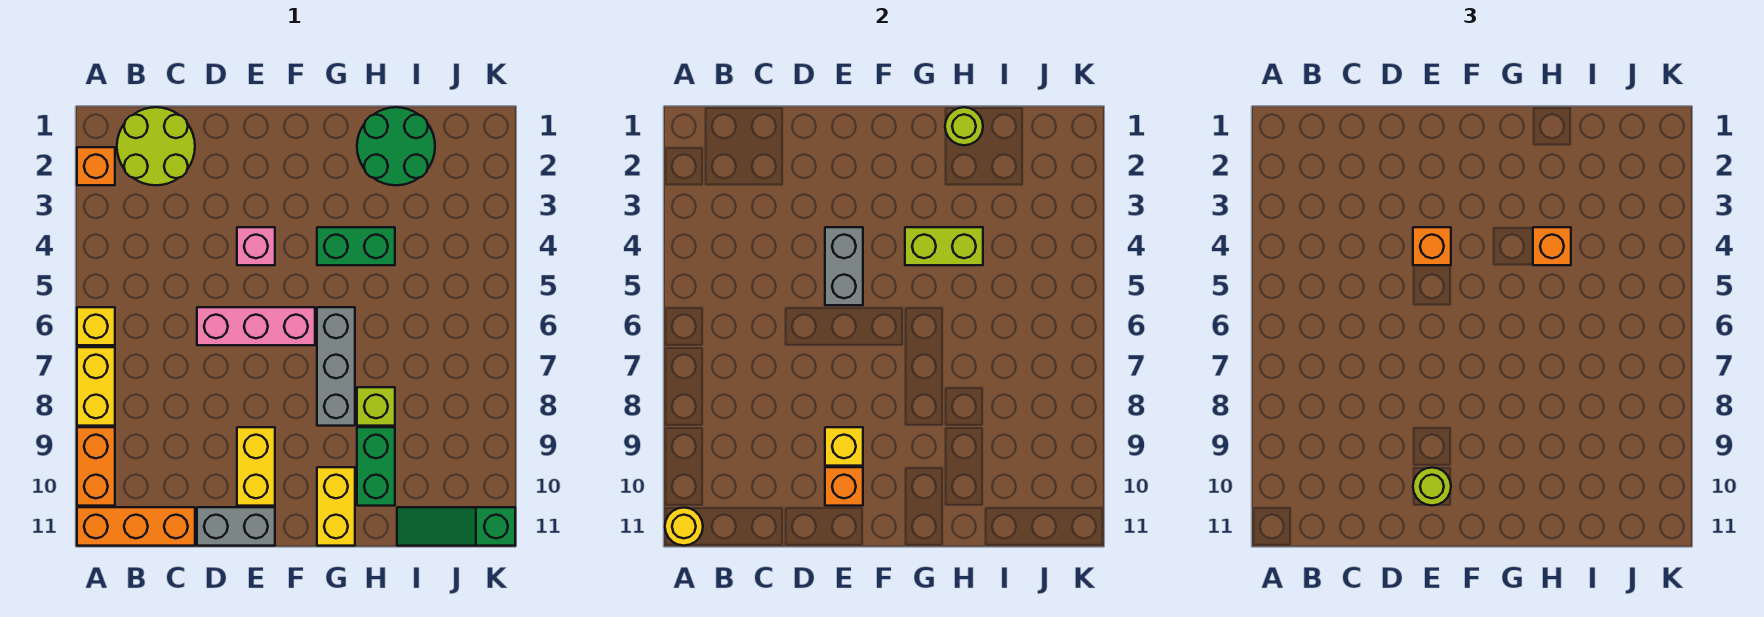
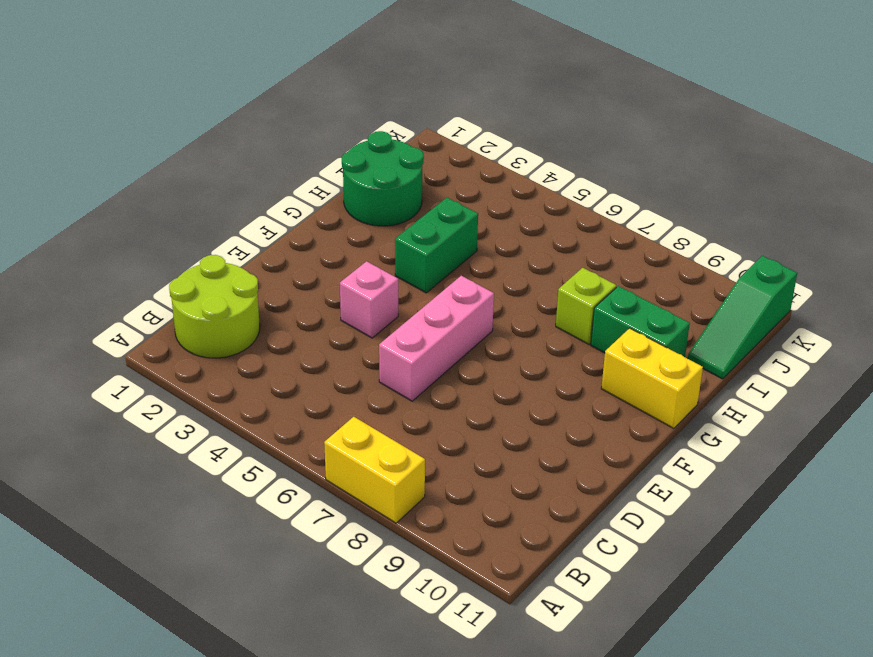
none -> orange brick A2 level 1
none -> yellow brick A6 level 1
none -> orange brick A9:A10 level 1

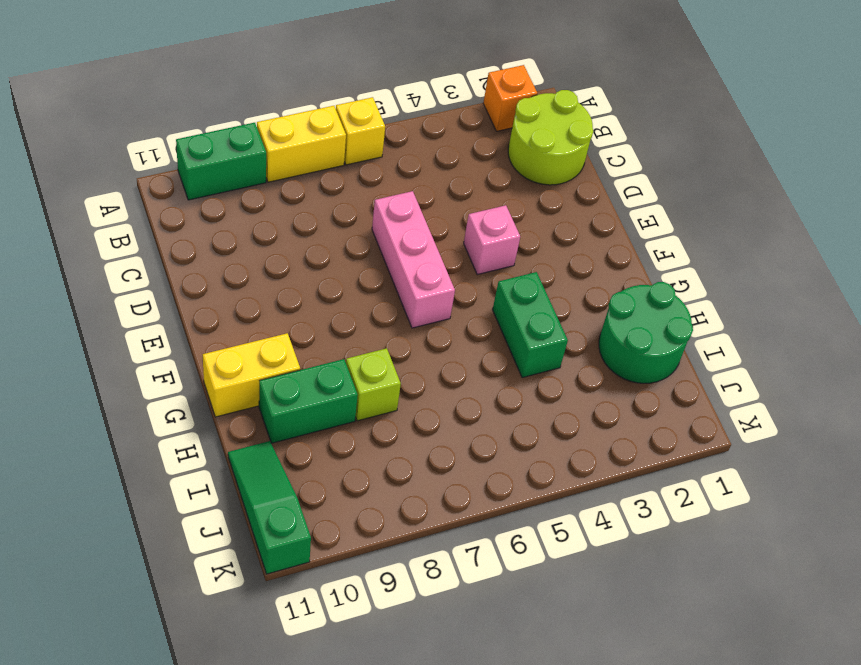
green brick A9:A10 level 1 -> orange brick A9:A10 level 1
none -> orange brick A11:C11 level 1
none -> grey brick D11:E11 level 1
none -> yellow brick E9:E10 level 1

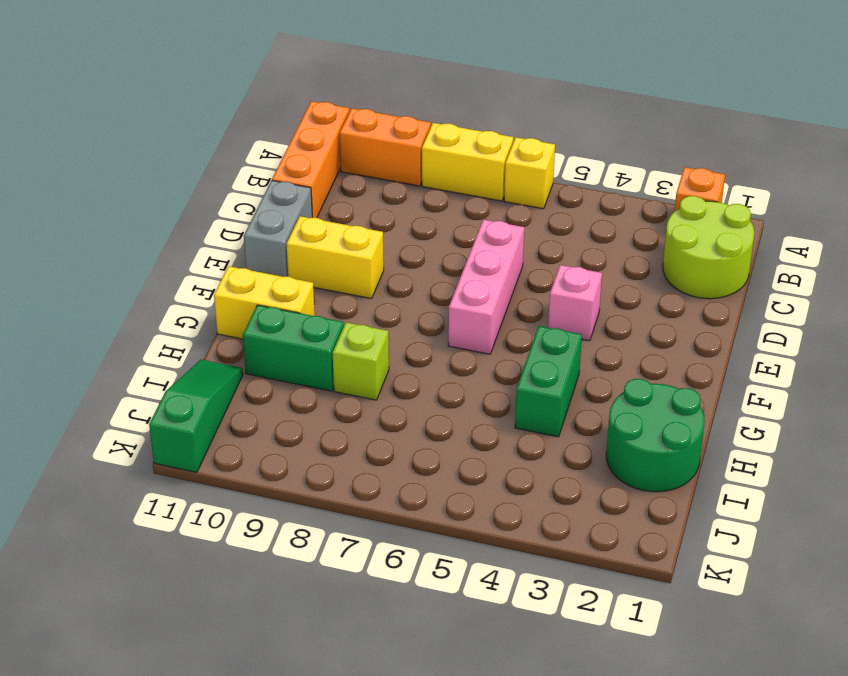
none -> grey brick G6:G8 level 1
none -> yellow round brick A11 level 2
none -> grey brick E4:E5 level 2

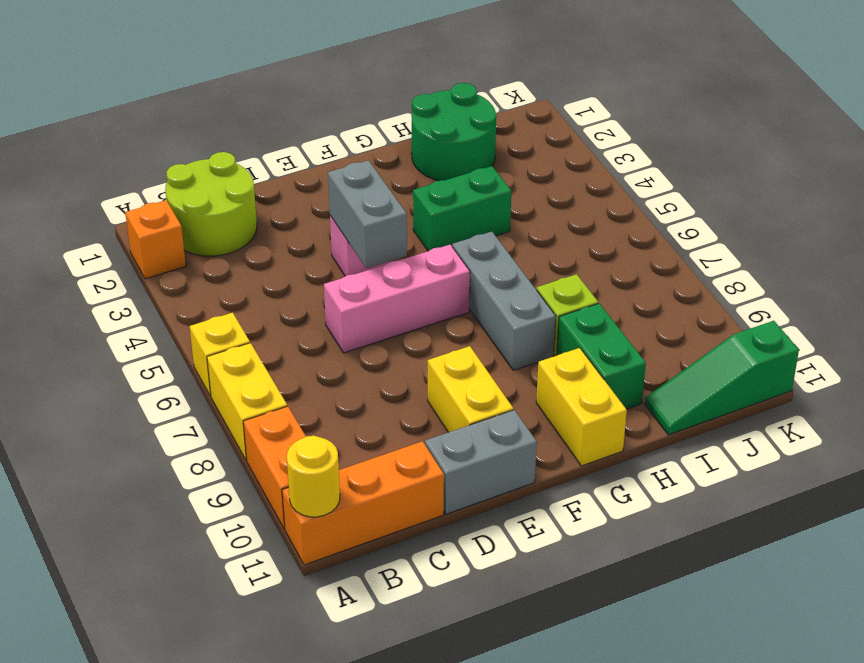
none -> yellow brick E9 level 2
none -> orange brick E10 level 2
none -> lime brick G4:H4 level 2

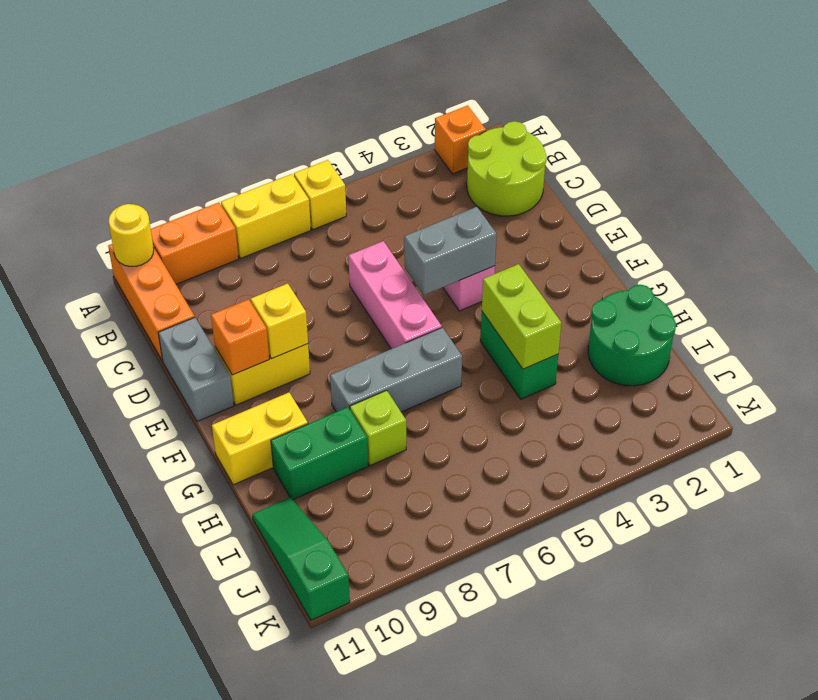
none -> lime round brick H1 level 2
none -> orange brick E4 level 3
none -> lime round brick E10 level 3

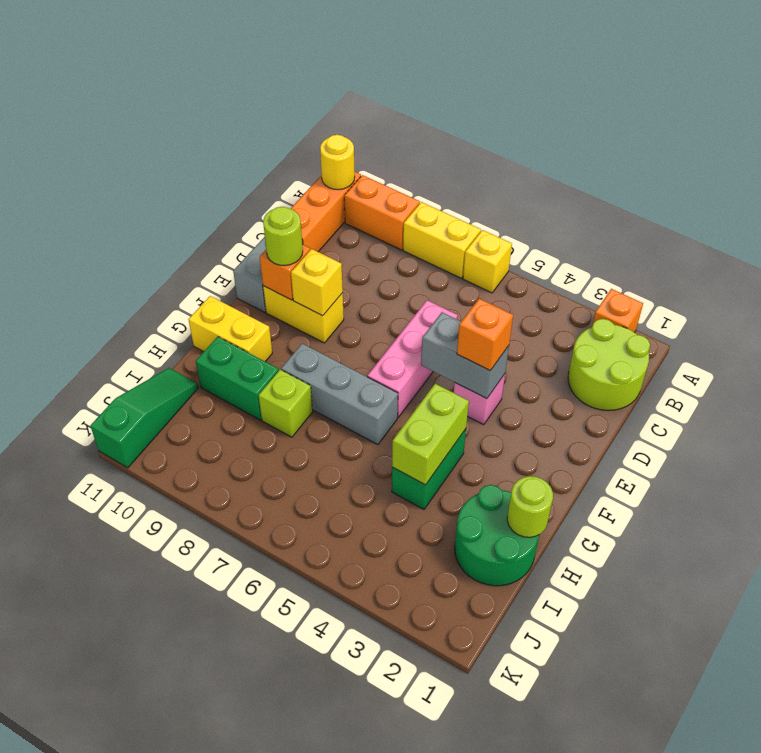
none -> orange brick H4 level 3

